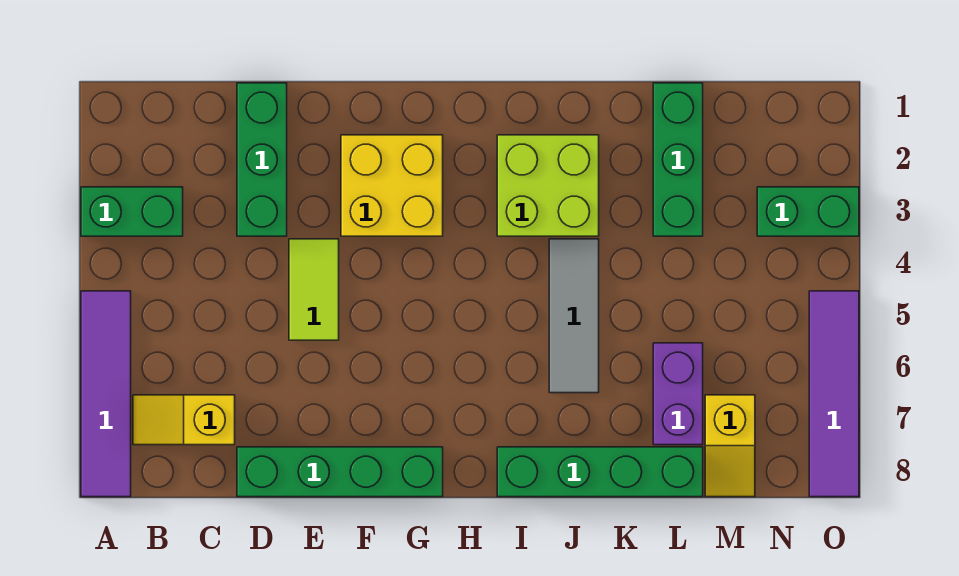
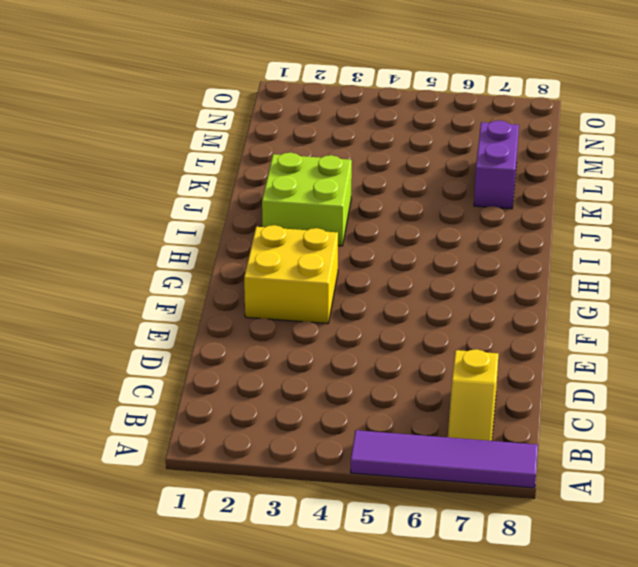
purple brick K7:L7 level 1 -> purple brick L6:L7 level 1
none -> green brick A3:B3 level 1
none -> green brick D1:D3 level 1
none -> green brick D8:G8 level 1

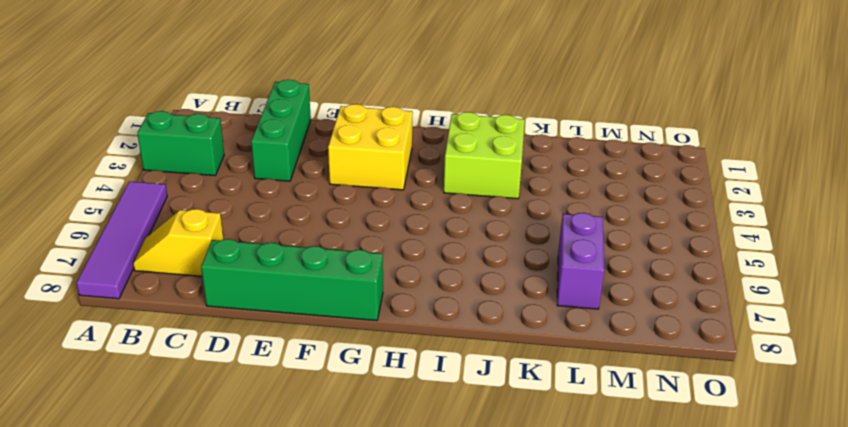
none -> lime tile E4:E5 level 1
none -> green brick I8:L8 level 1
none -> grey tile J4:J6 level 1

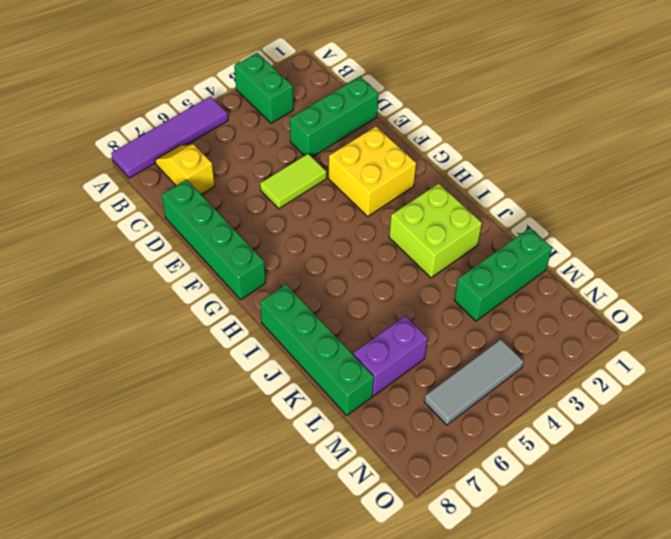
grey tile N4:N6 level 1 -> grey tile J4:J6 level 1
none -> yellow slope M7:M8 level 1 top 7
none -> green brick N3:O3 level 1
none -> purple tile O5:O8 level 1

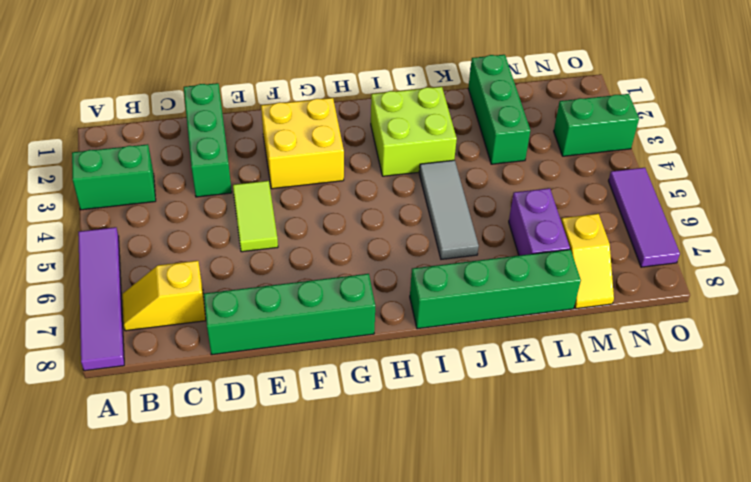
purple tile O5:O7 level 1 -> purple tile O5:O8 level 1

